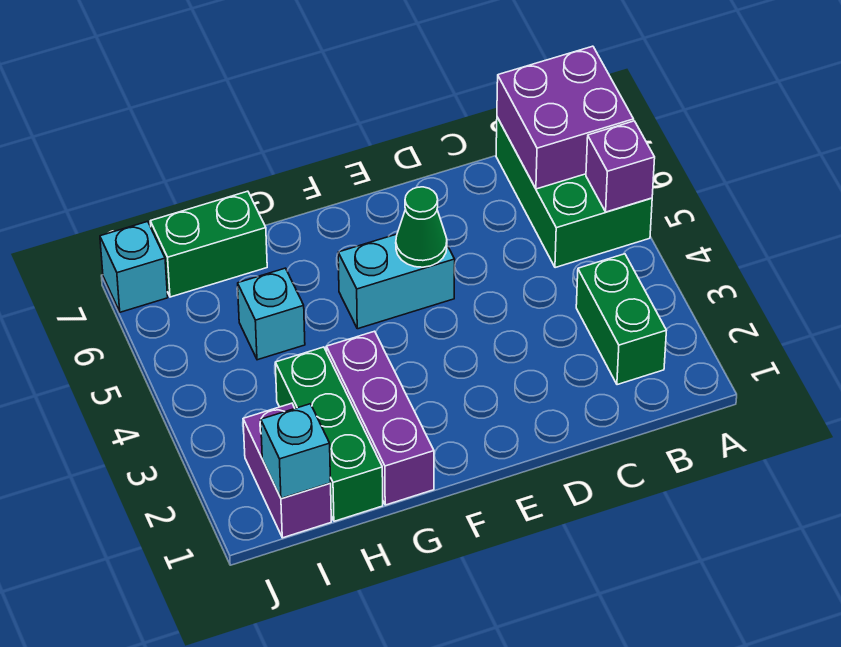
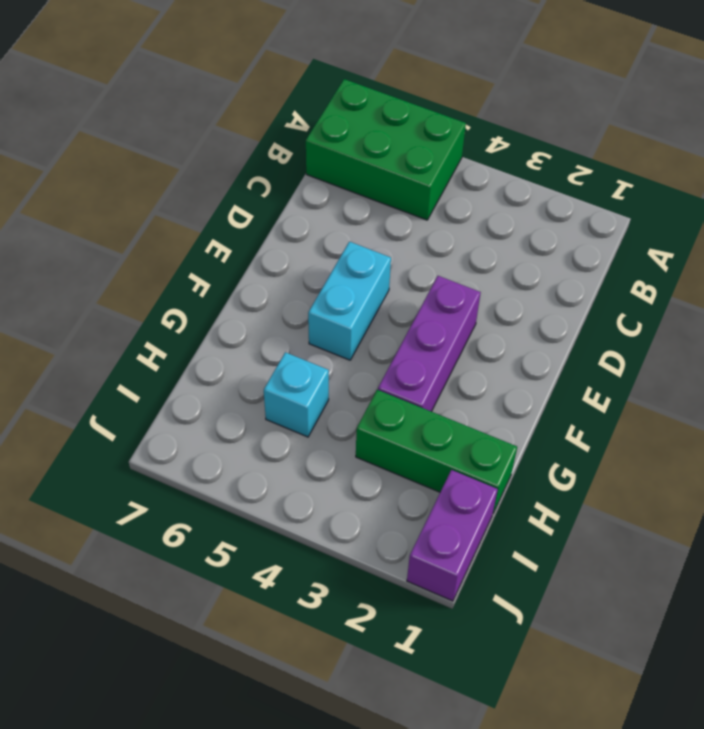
purple brick E3:G3 level 1 -> purple brick G1:G3 level 1
purple brick I1:J1 level 1 -> purple brick I1:I2 level 1
none -> green brick B2:B3 level 1
none -> green brick H7:I7 level 1
none -> cyan brick J7 level 1

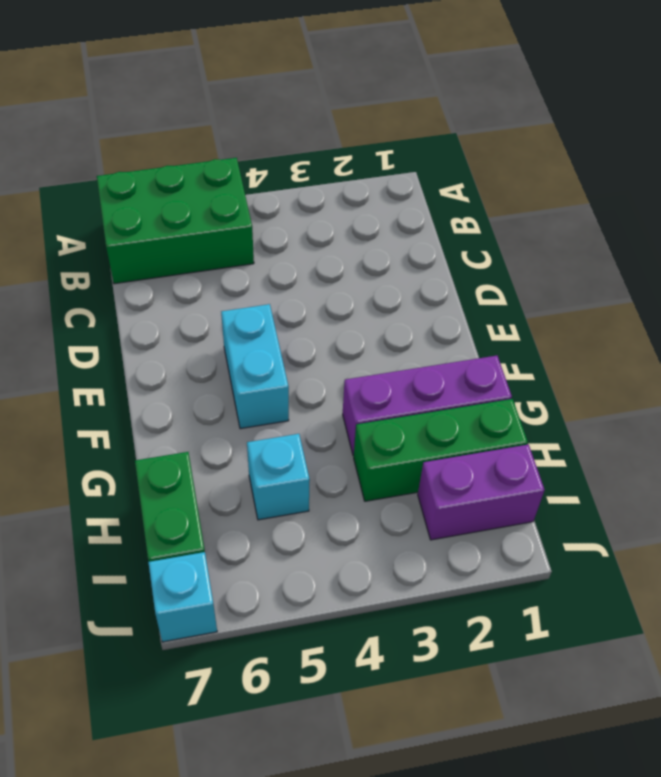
none -> green brick B2:B3 level 1
none -> purple brick A5 level 2
none -> purple brick A6:B7 level 2

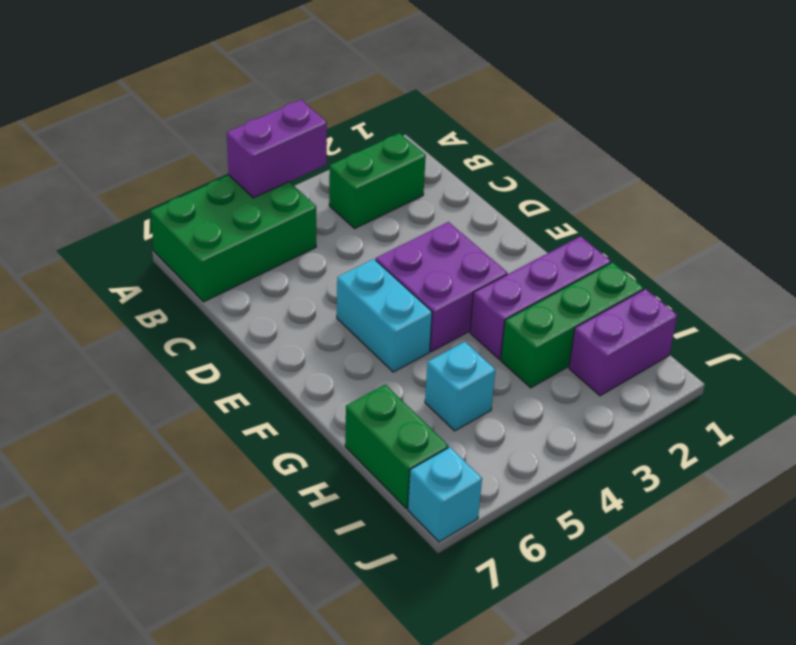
purple brick A4:A5 level 2 -> purple brick A5 level 2
purple brick E3:F4 level 1 -> purple brick A6:B7 level 2
none -> green cone E5 level 2
none -> cyan brick I1 level 2

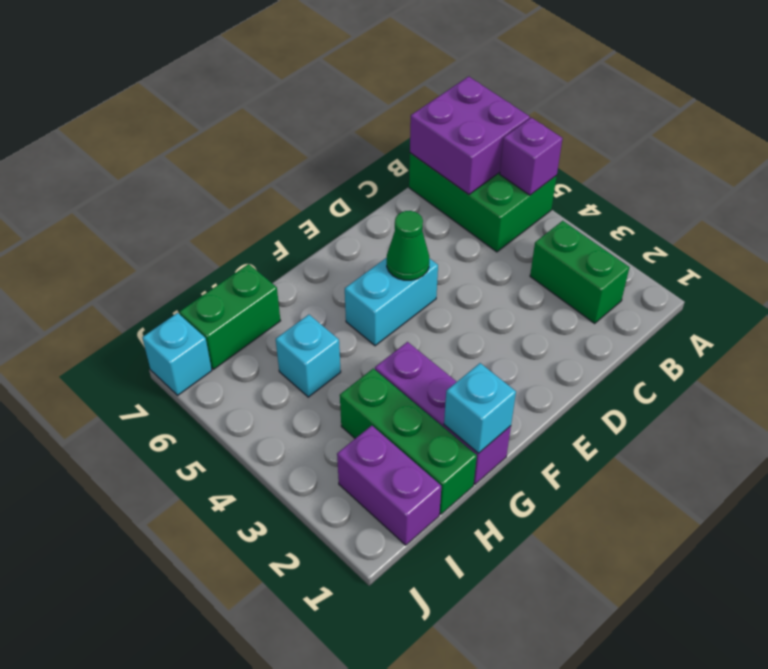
cyan brick G1 level 2 -> cyan brick I1 level 2

